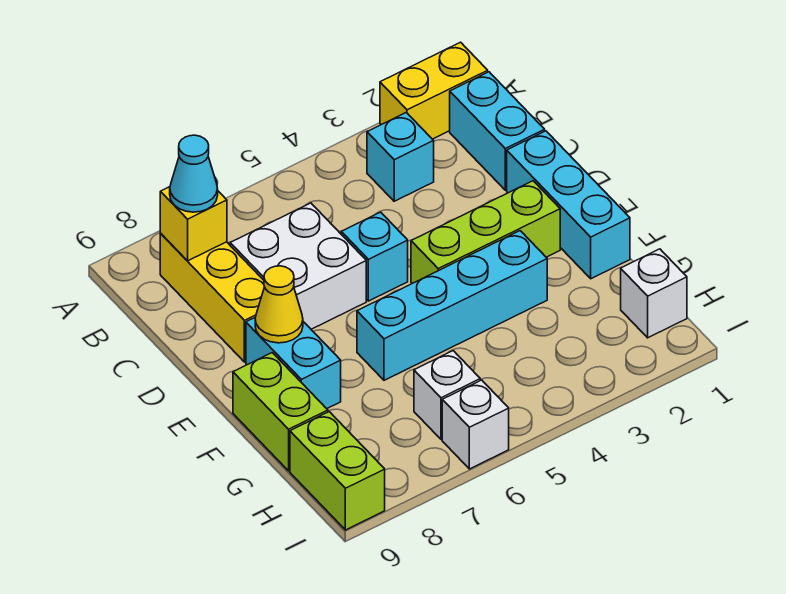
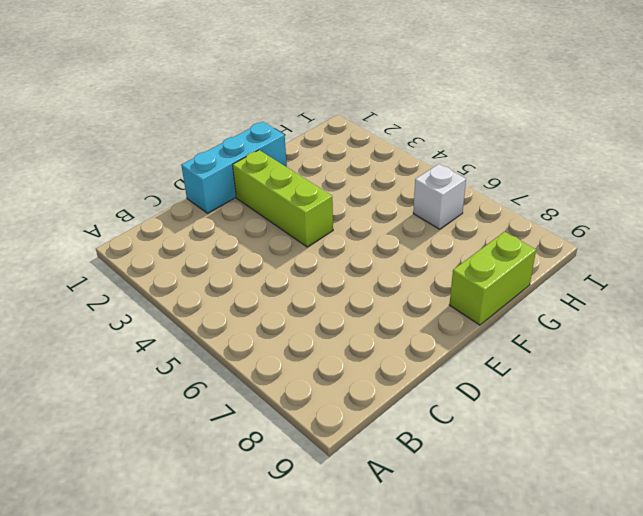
none -> yellow brick A1:A2 level 1
none -> cyan brick B1:C1 level 1
none -> cyan brick B3 level 1

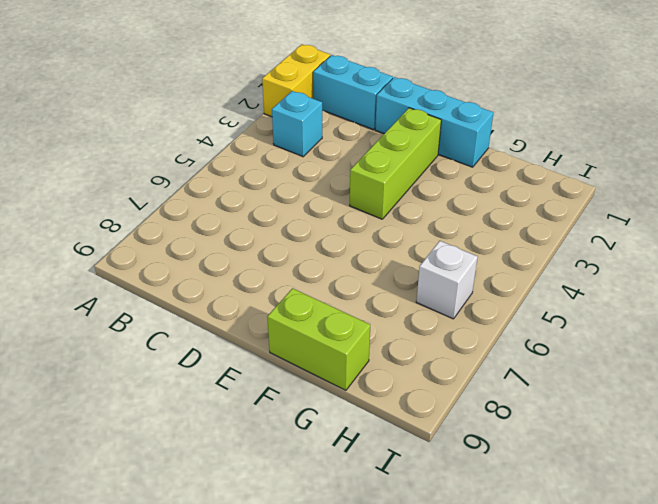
none -> yellow brick B8:D8 level 1
none -> white brick C6:D7 level 1
none -> cyan brick D5 level 1

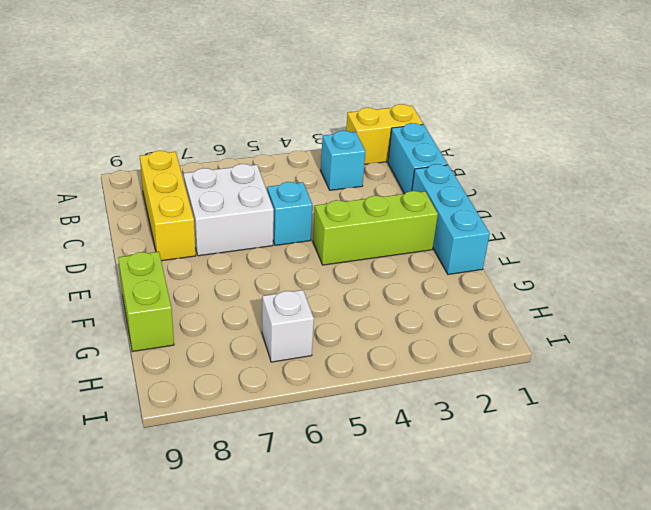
none -> cyan brick E8:F8 level 1
none -> cyan brick F3:F6 level 1
none -> white brick H1 level 1

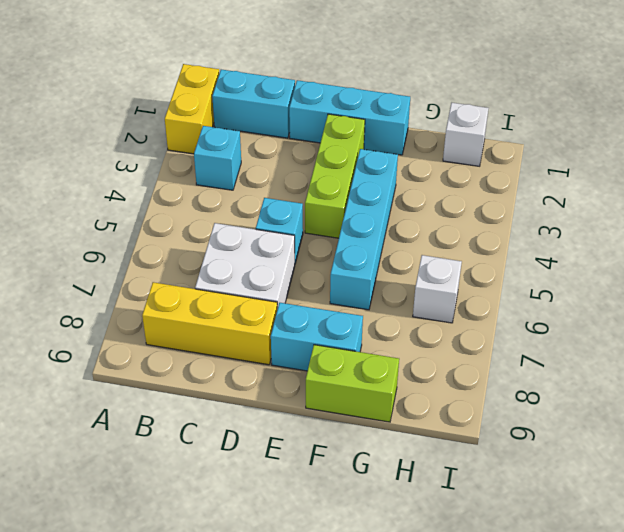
none -> lime brick H9:I9 level 1
none -> white brick I6 level 1
none -> yellow brick B8 level 2

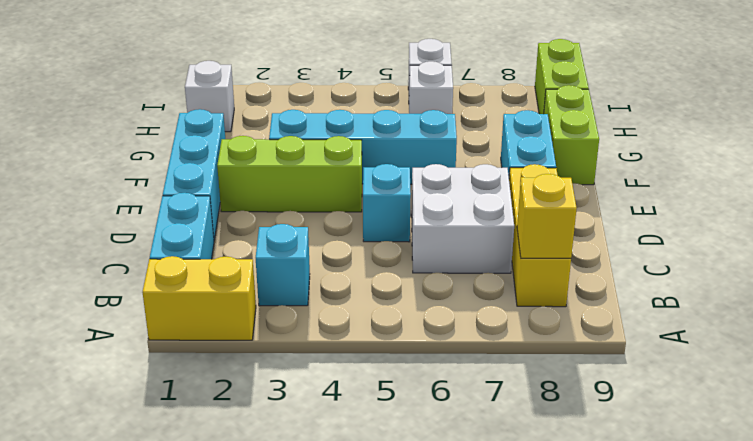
none -> yellow cone E8 level 2
none -> cyan cone B8 level 3

